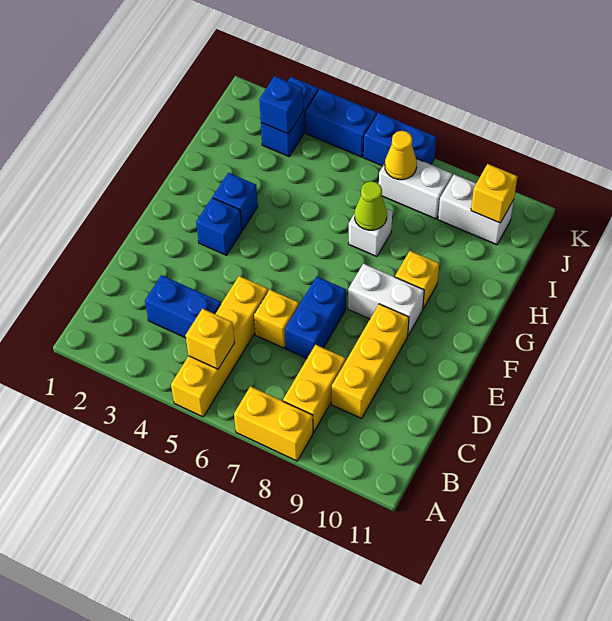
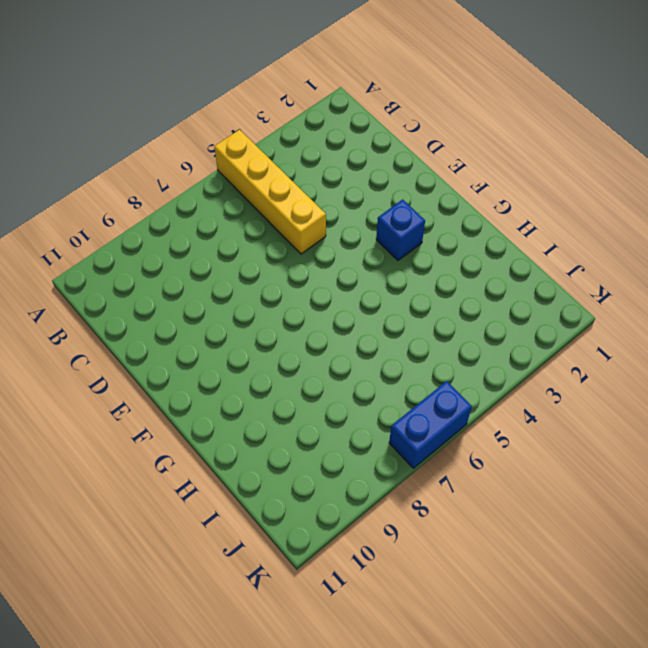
none -> yellow brick A7:A8 level 1
none -> yellow brick B8:C8 level 1
none -> blue brick C3:C4 level 1

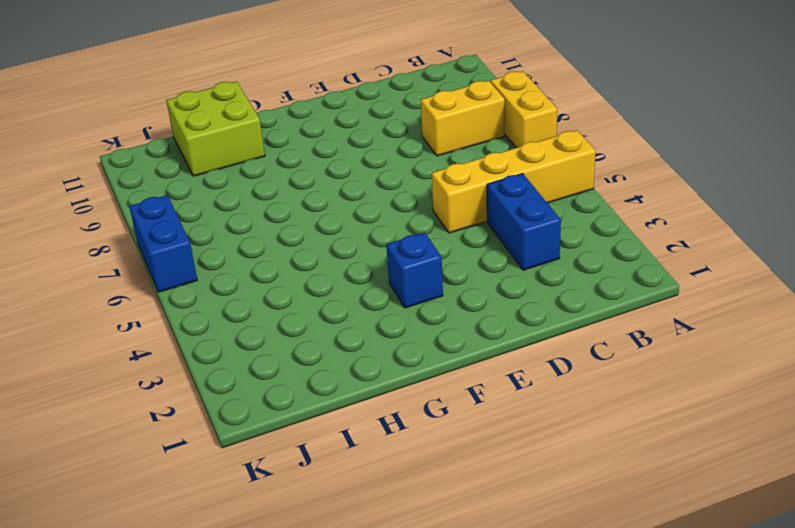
lime brick H10:I11 level 1 -> none
none -> yellow brick C9:E9 level 1
none -> yellow brick D6 level 1
none -> blue brick D7:E7 level 1

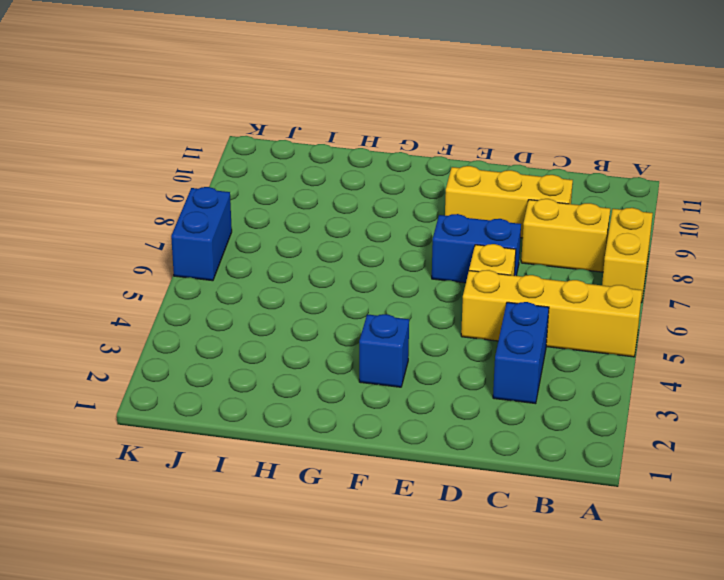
none -> white brick F8:F9 level 1
none -> blue brick G3 level 1
none -> yellow brick G9 level 1

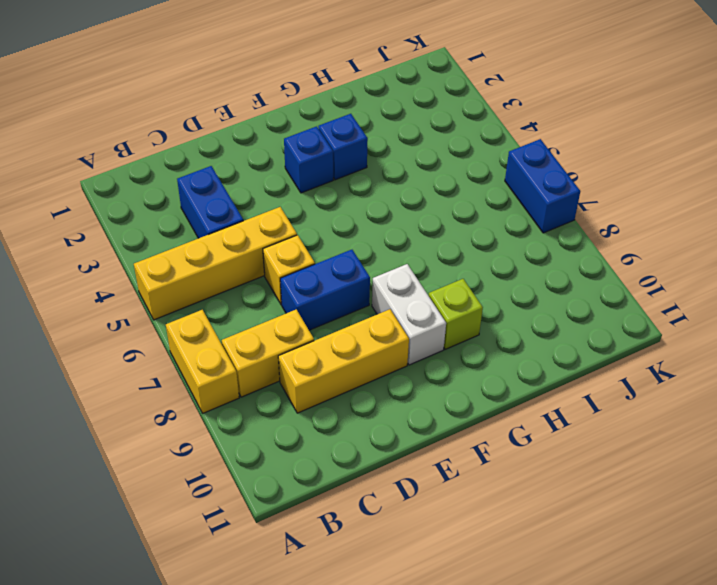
lime brick G9 level 1 -> yellow brick G9 level 1
none -> white brick H7 level 1
none -> blue brick J3:K3 level 1
none -> white brick J7:J8 level 1

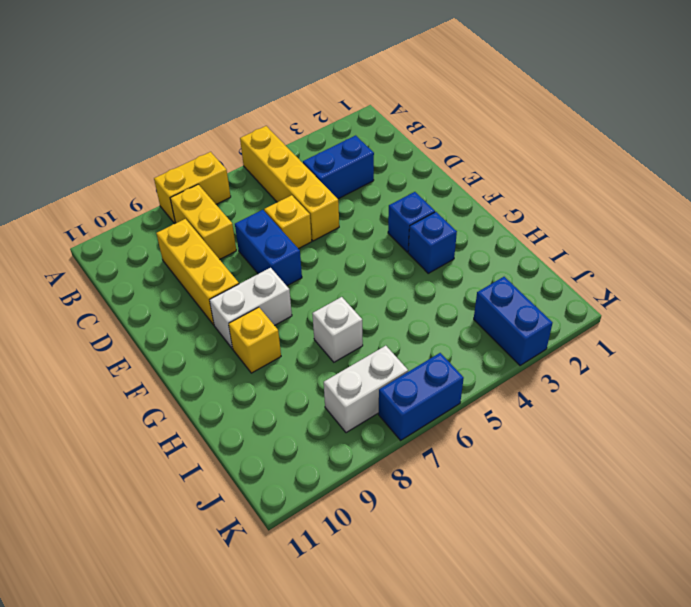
none -> white brick J9:J10 level 1
none -> blue brick K4:K5 level 1
none -> yellow brick B5 level 2

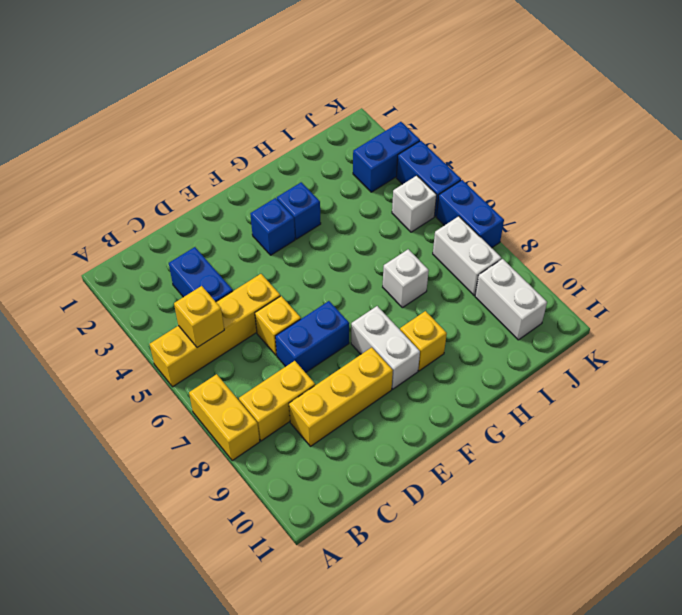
white brick J5 level 1 -> none
none -> lime cone H7 level 2
none -> blue brick J3 level 2
none -> yellow cone J7 level 2

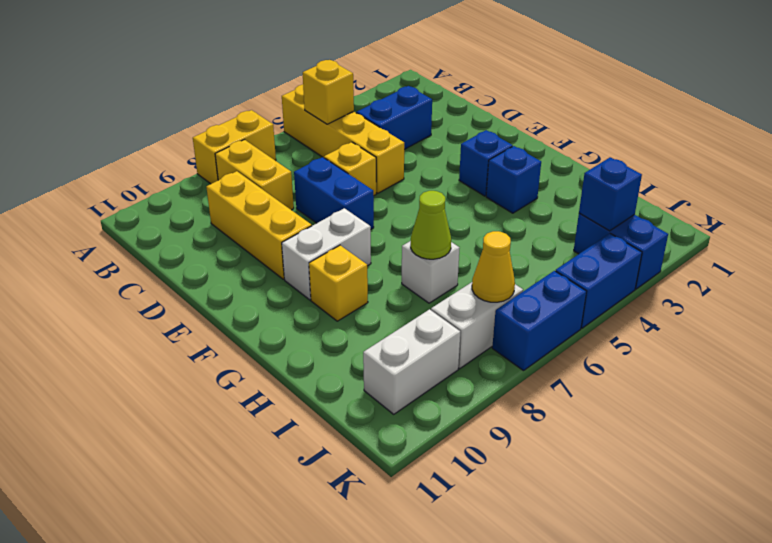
none -> yellow brick J10 level 2

